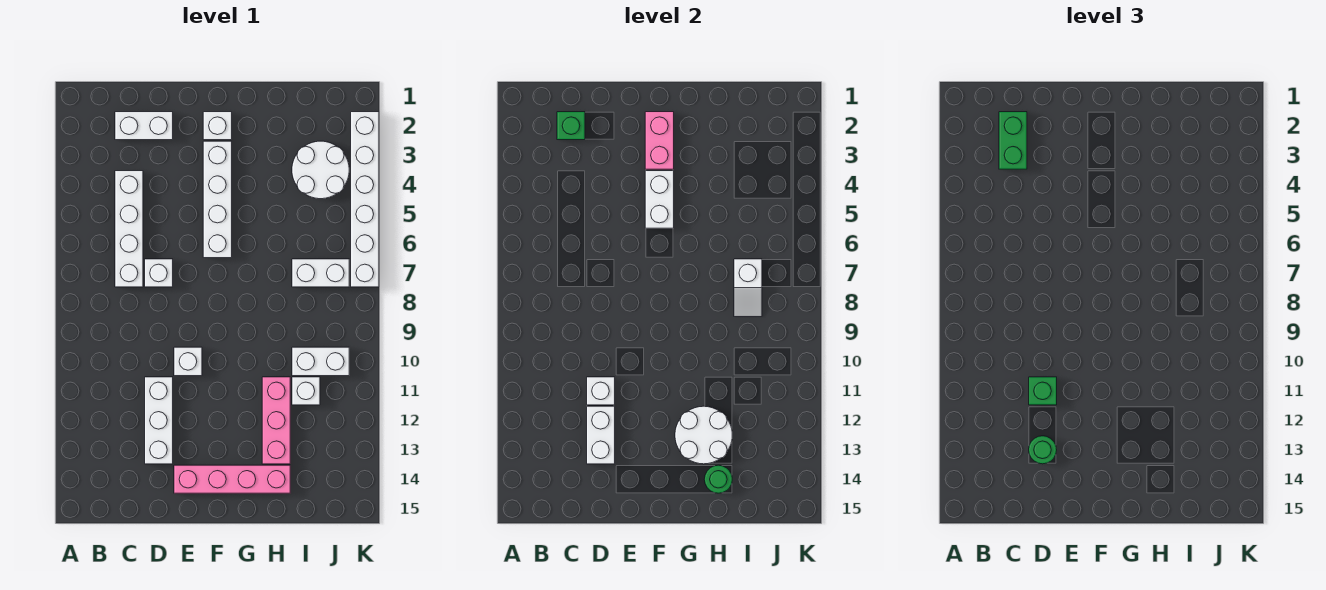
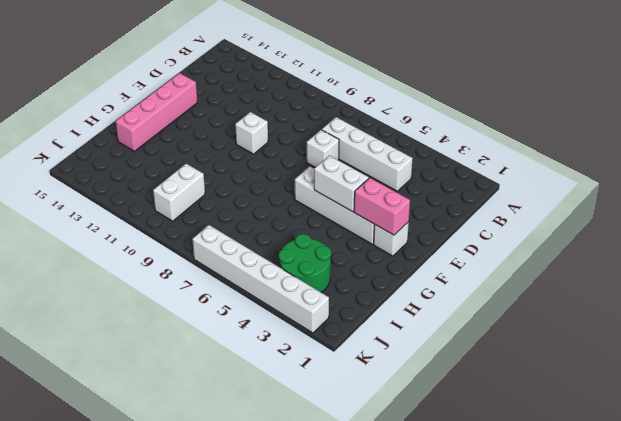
green round brick I3:J4 level 1 -> white round brick I3:J4 level 1
none -> white brick C2:D2 level 1
none -> white brick D11:D13 level 1
none -> pink brick H11:H13 level 1

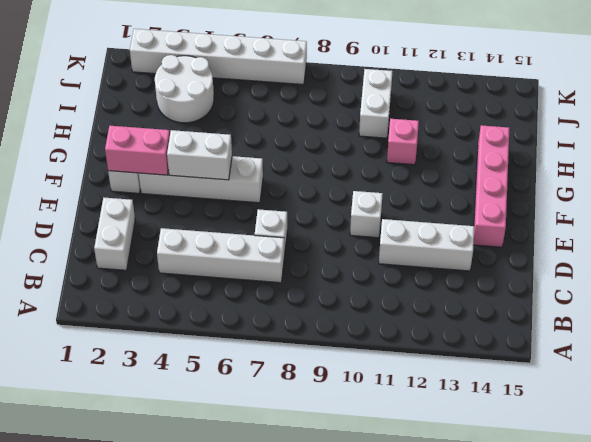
pink brick H11 level 1 -> pink brick H11:H13 level 1
none -> white brick I7:J7 level 1
none -> white brick I11 level 1
none -> green brick C2 level 2

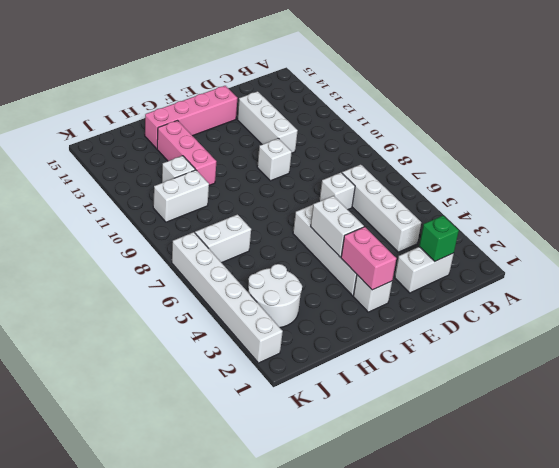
none -> white brick D11 level 2
none -> white brick D12:D13 level 2
none -> white round brick G12:H13 level 2

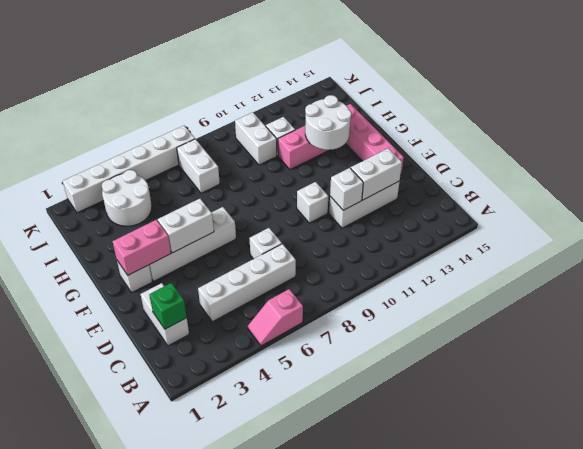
pink slope A5:A6 level 1 top 6 -> none
none -> green round brick H14 level 2
none -> white slope I7:I8 level 2 top 7
none -> green brick C2:C3 level 3

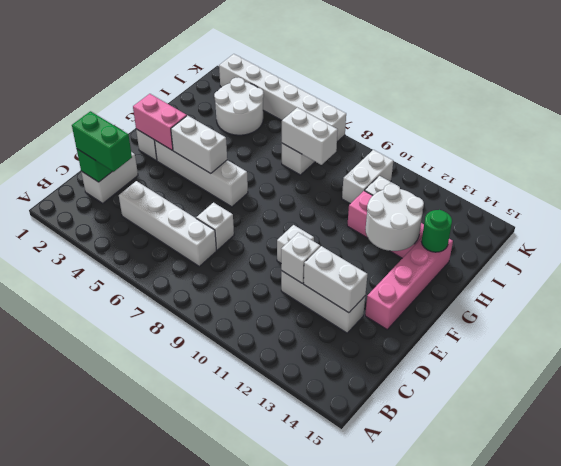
white brick I7:I8 level 2 -> white slope I7:I8 level 2 top 7
none -> green brick D11 level 3
none -> green round brick D13 level 3

